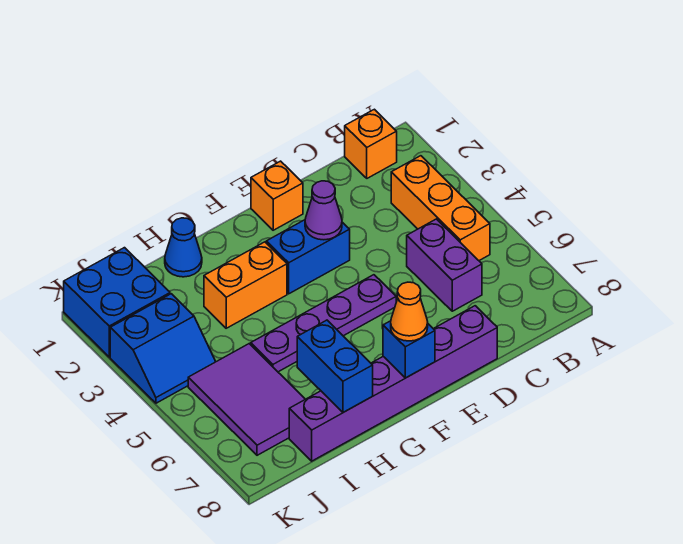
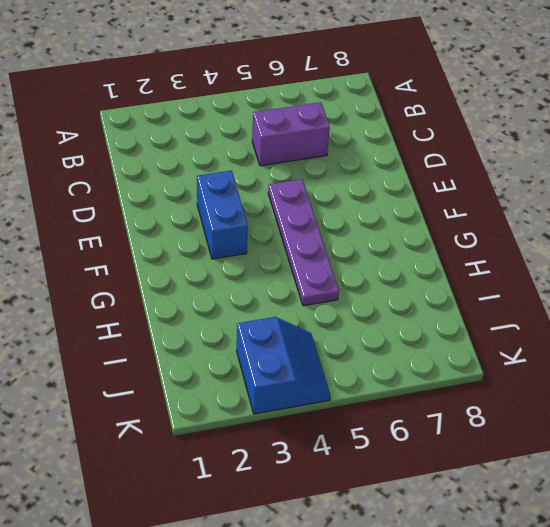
none -> orange brick B1 level 1
none -> orange brick B3:B5 level 1
none -> purple brick D8:I8 level 1

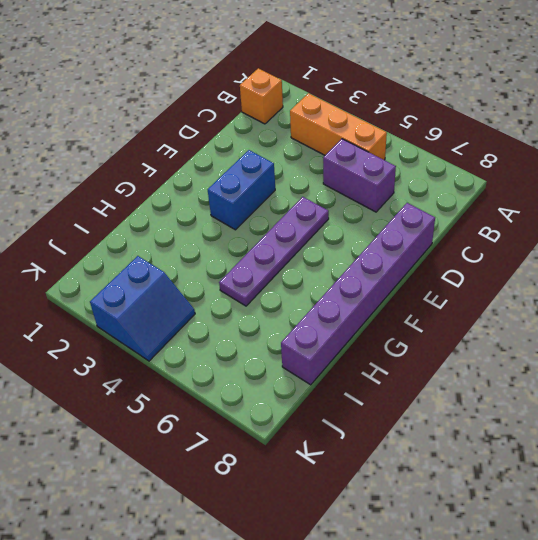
none -> orange brick E1 level 1
none -> orange brick G3:H3 level 1
none -> blue cone H1 level 1

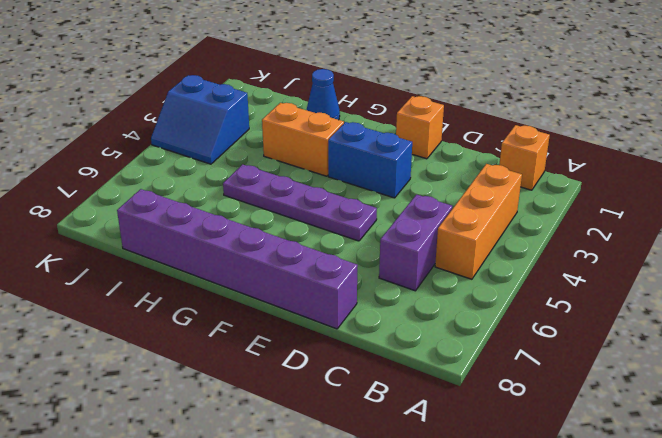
none -> purple tile I5:J7 level 1
none -> blue brick J1:K2 level 1
none -> purple cone E3 level 2

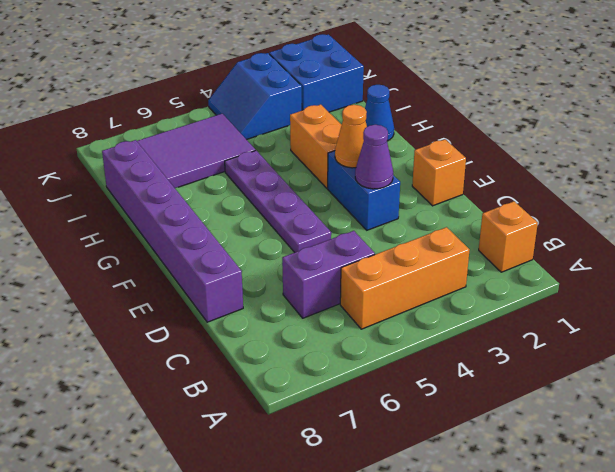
orange cone F3 level 2 -> orange cone F8 level 3
none -> blue brick F8 level 2
none -> blue brick H7:H8 level 2

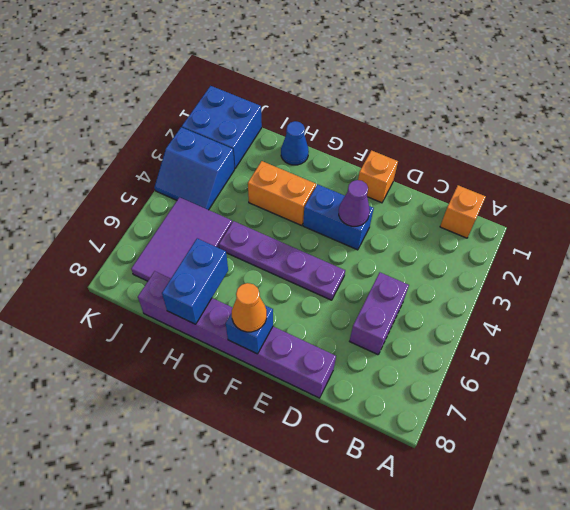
none -> orange brick B3:B5 level 1

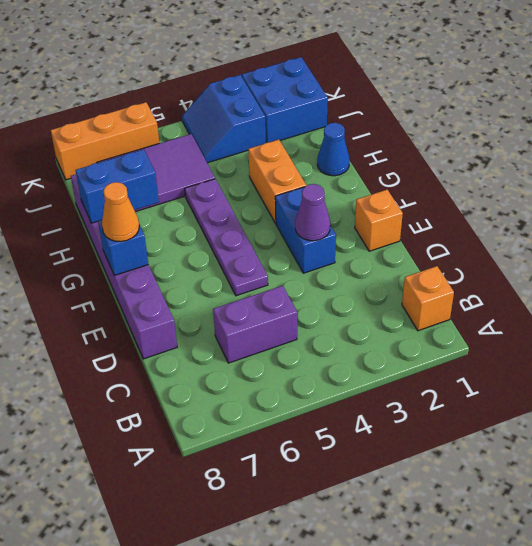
orange brick K6:K8 level 1 -> orange brick B3:B5 level 1

